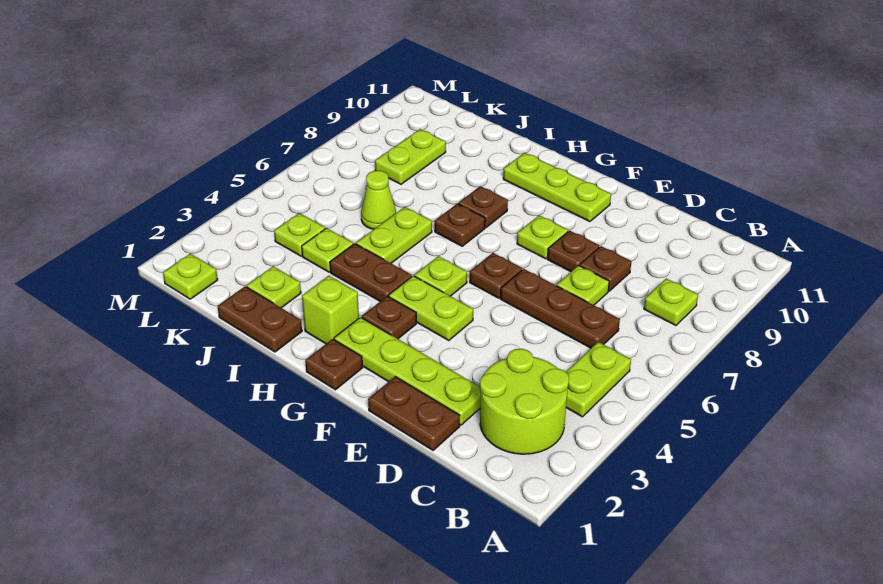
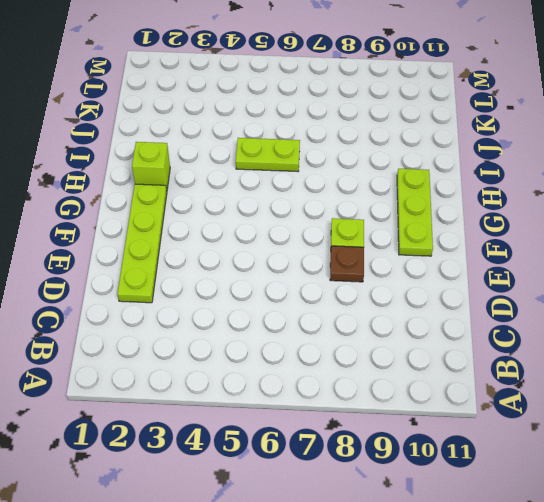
none -> lime round brick B2:C3 level 1
none -> lime plate B4:B5 level 1
none -> lime plate B8 level 1

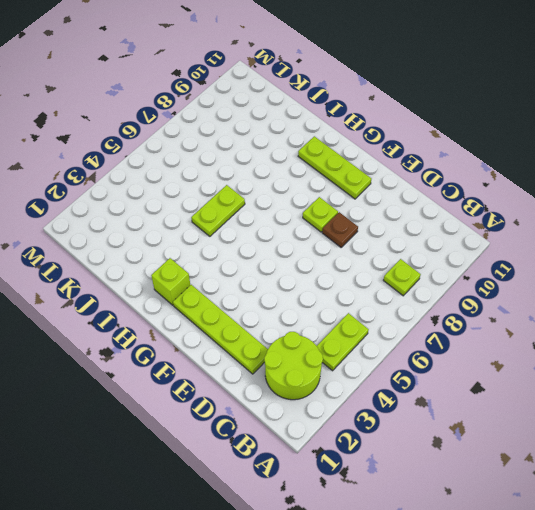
none -> brown plate C6:E6 level 1
none -> brown plate D1:E1 level 1
none -> lime plate D7 level 1

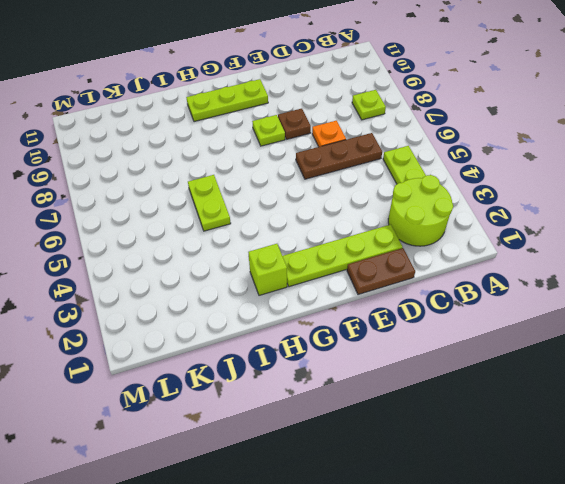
orange plate D7 level 1 -> lime plate D7 level 1
none -> brown plate D8 level 1
none -> lime plate F4:G4 level 1
none -> brown plate F6 level 1

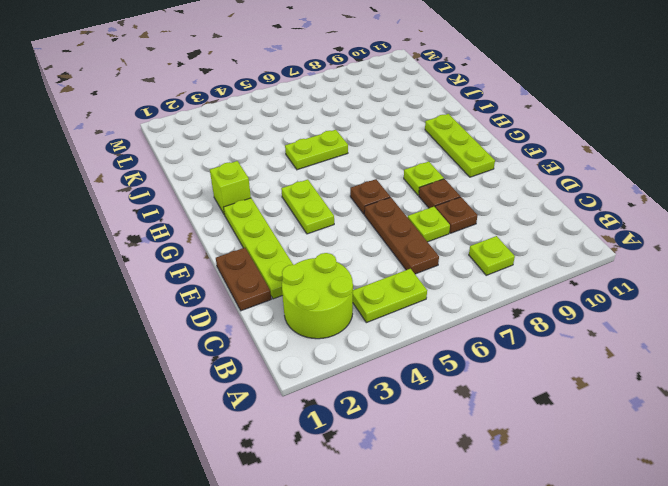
none -> brown plate G1 level 1
none -> brown plate G3 level 1
none -> lime plate G5 level 1

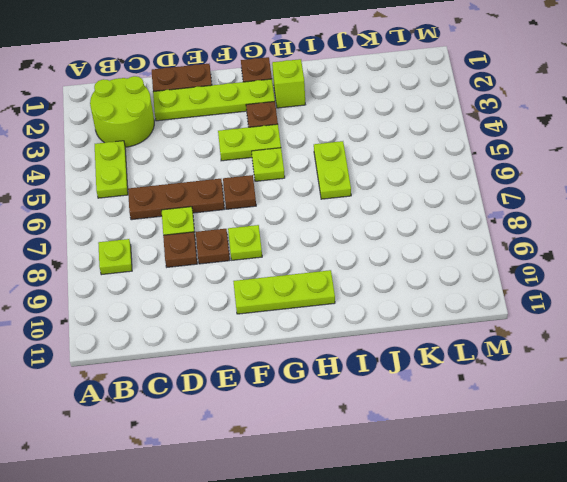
none -> brown plate H4:I4 level 1
none -> brown plate H7 level 1
none -> brown plate H8 level 1

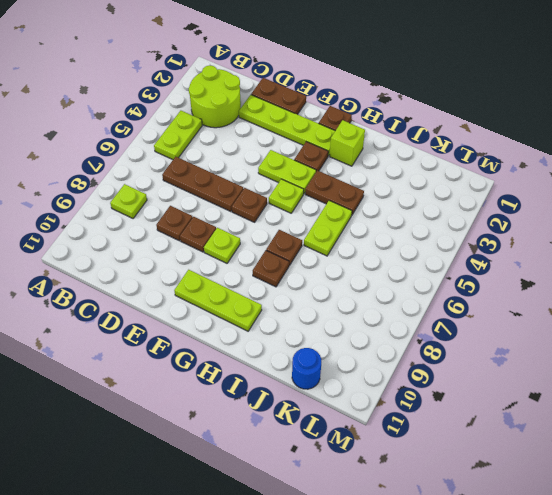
blue round brick K11 level 1 -> none
none -> lime plate D7 level 1
none -> brown plate I1:J1 level 1
none -> lime plate J2 level 1

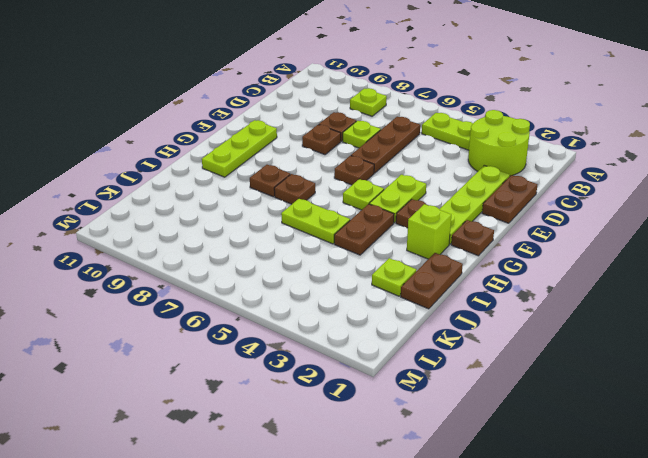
none -> lime plate F8 level 1
none -> lime plate J4 level 1
none -> lime cone J6 level 1

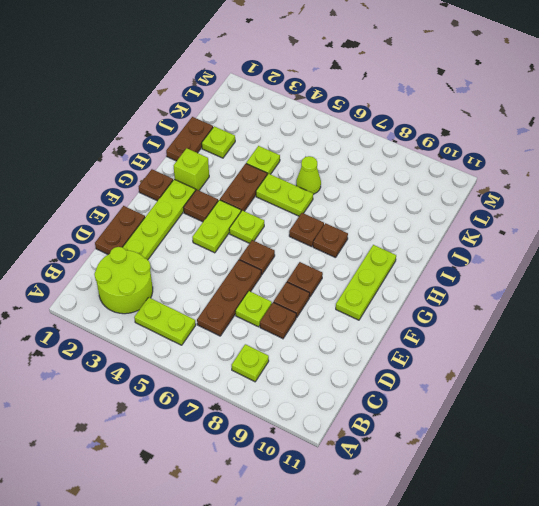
brown plate F8 level 1 -> lime plate F8 level 1
none -> lime plate K4 level 1
none -> lime plate K8:K9 level 1
none -> lime plate L1 level 1

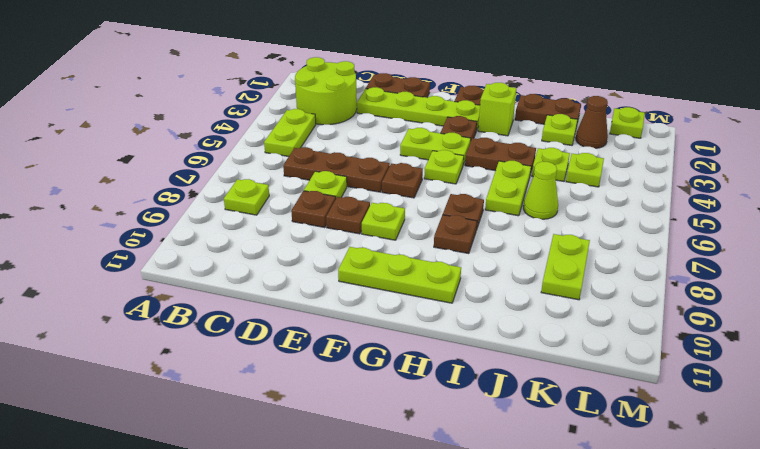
brown cone K2 level 1 -> none

